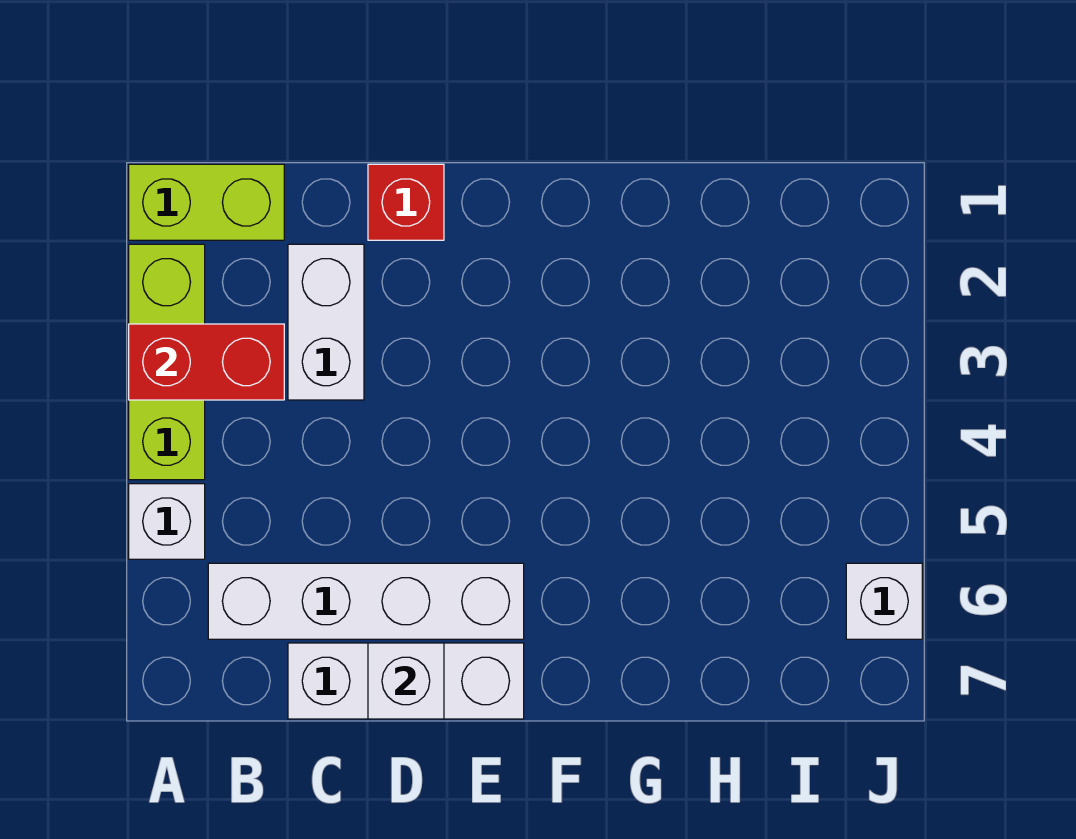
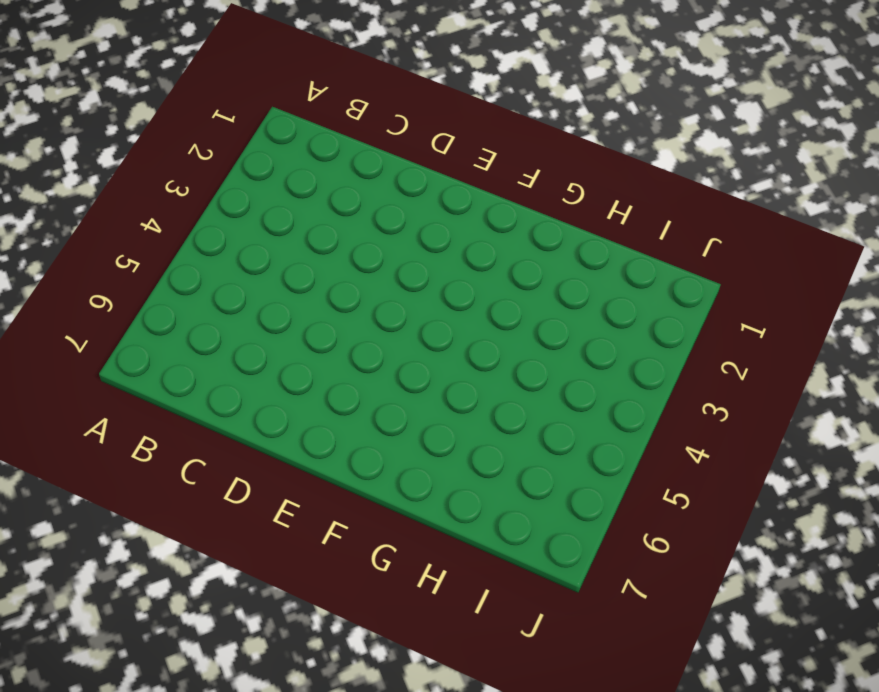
none -> lime brick A1:B1 level 1
none -> lime brick A2:A4 level 1

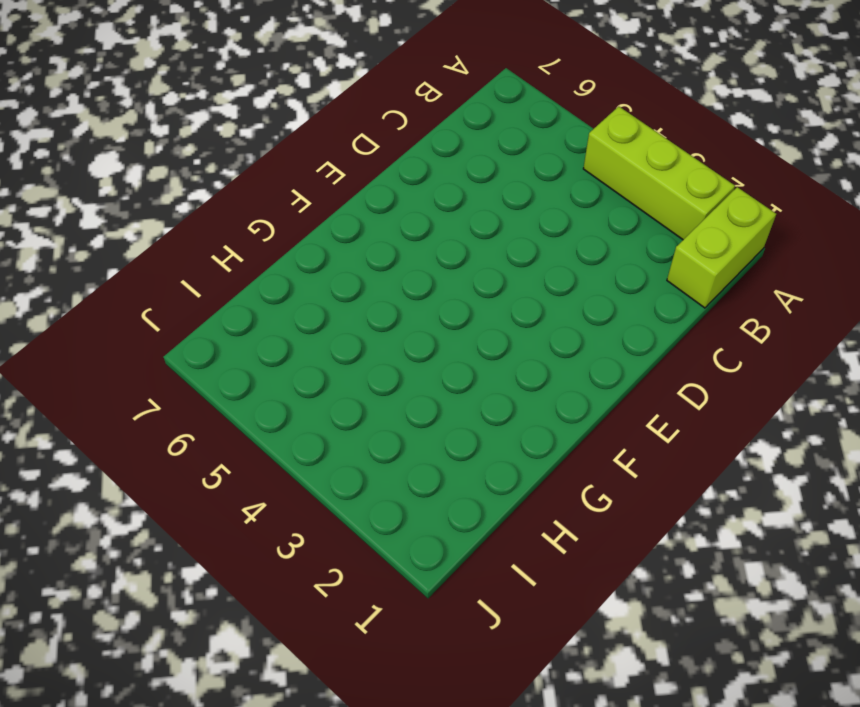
none -> white brick A5 level 1
none -> white brick B6:E6 level 1

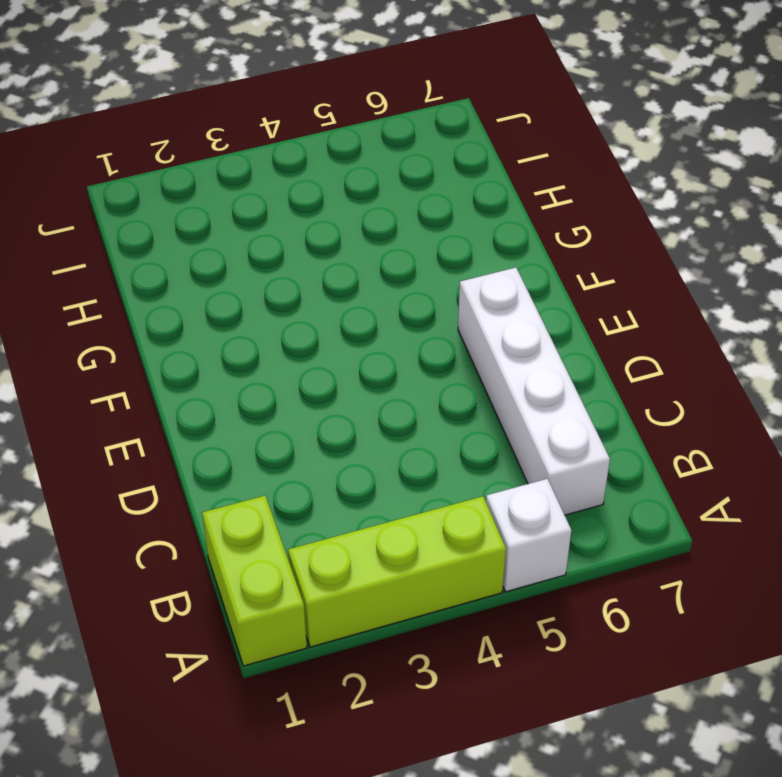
none -> white brick C2:C3 level 1
none -> white brick C7:E7 level 1

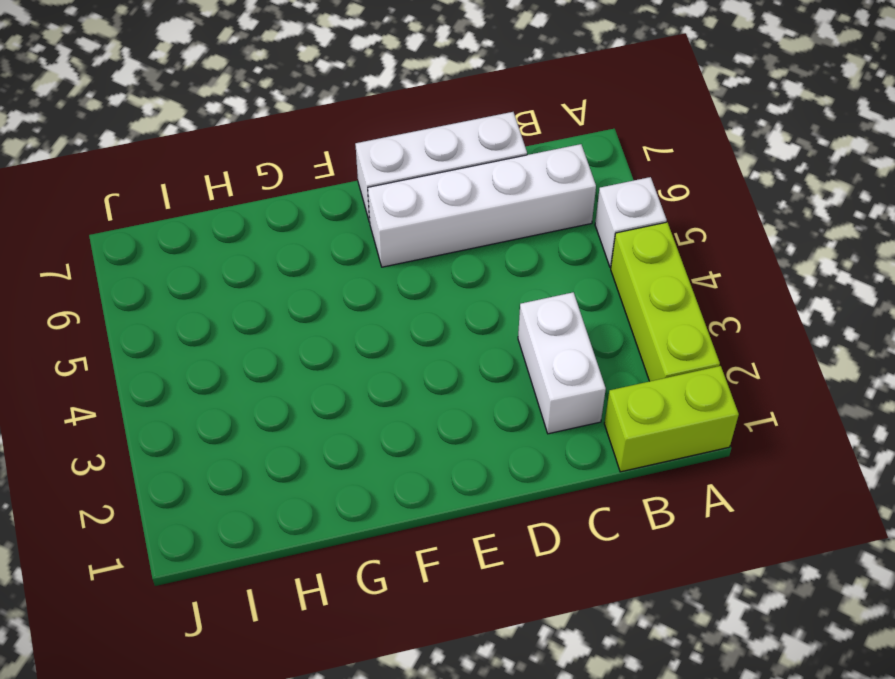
none -> red brick D1 level 1
none -> white brick J6 level 1

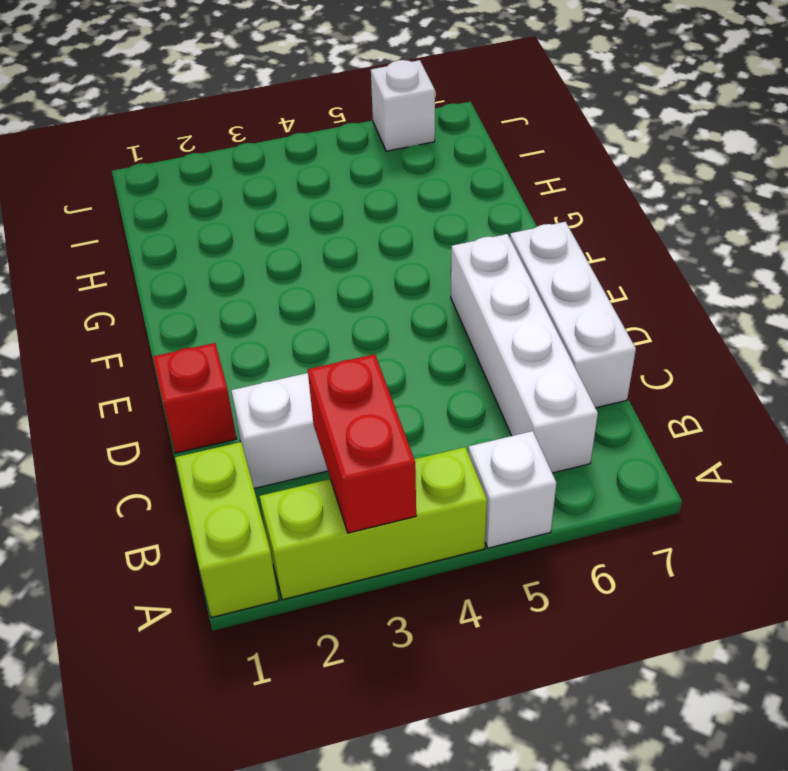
none -> white brick D7 level 2

